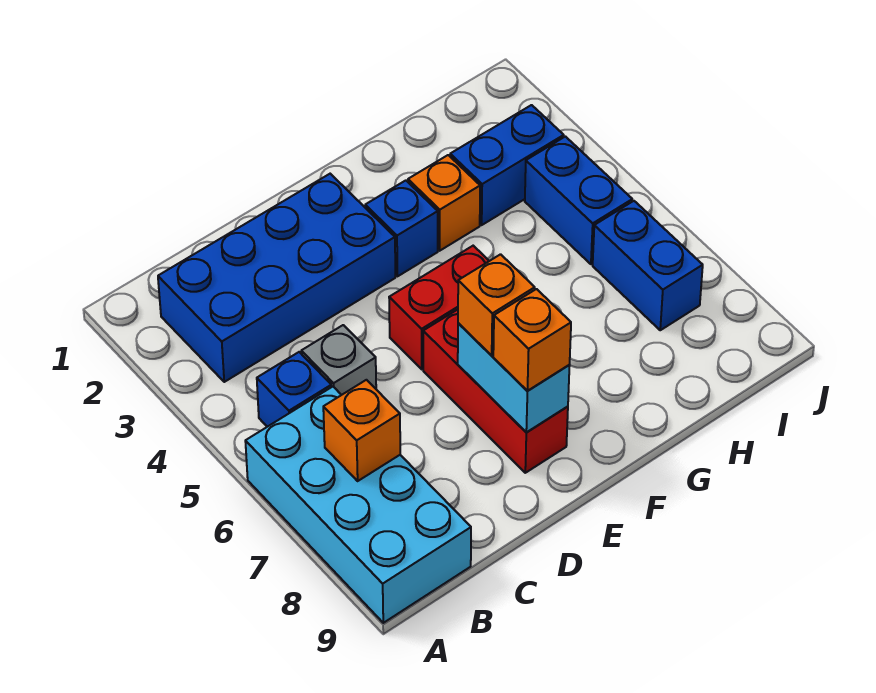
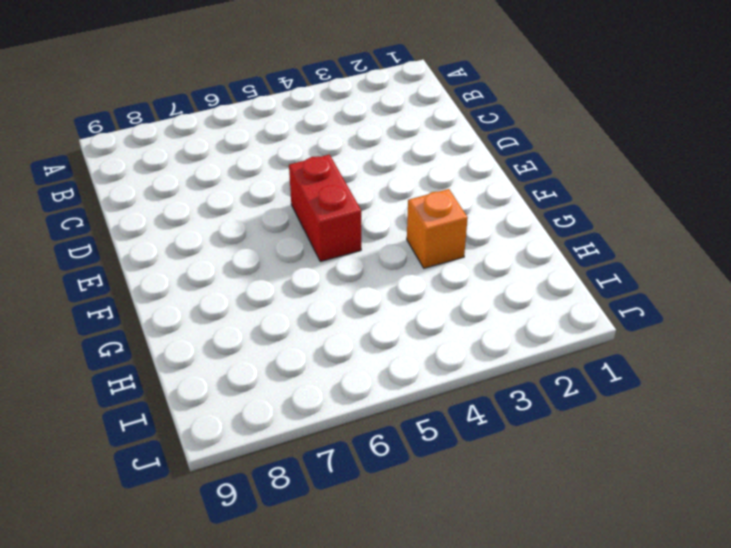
none -> cyan brick A6:B9 level 1
none -> blue brick B2:E3 level 1
none -> blue brick B5 level 1

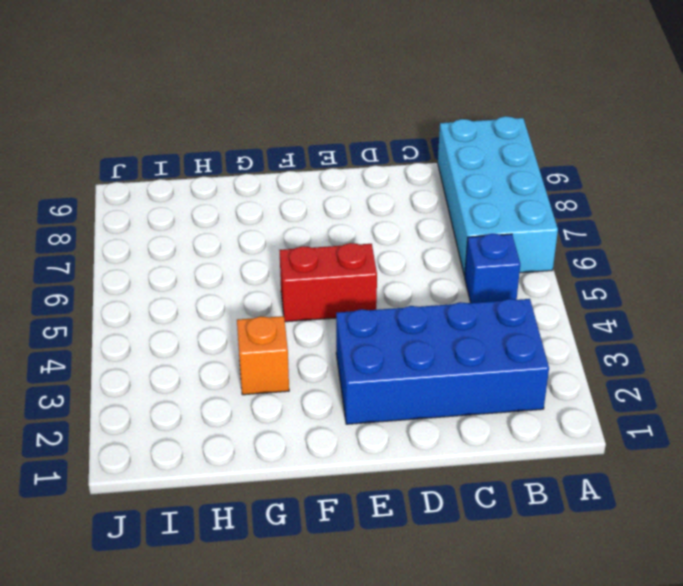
none -> grey brick C5 level 1
none -> red brick E6:E8 level 1
none -> blue brick F3 level 1

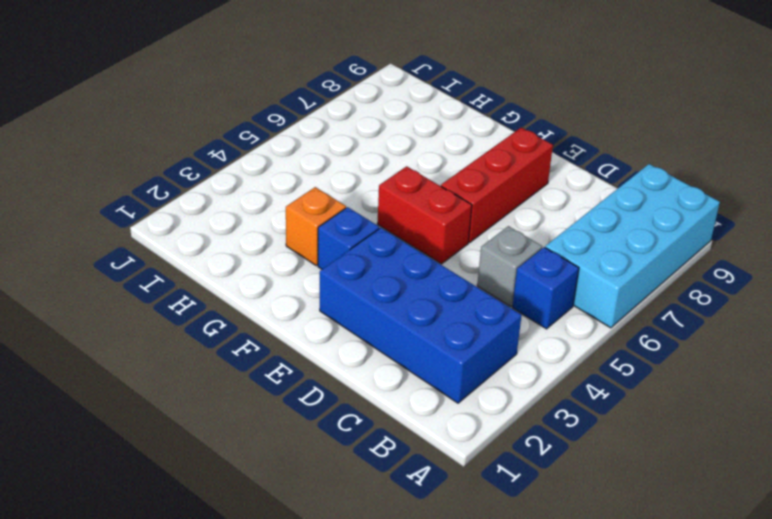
none -> blue brick H3:I3 level 1
none -> blue brick I4:I5 level 1
none -> blue brick I6:I7 level 1

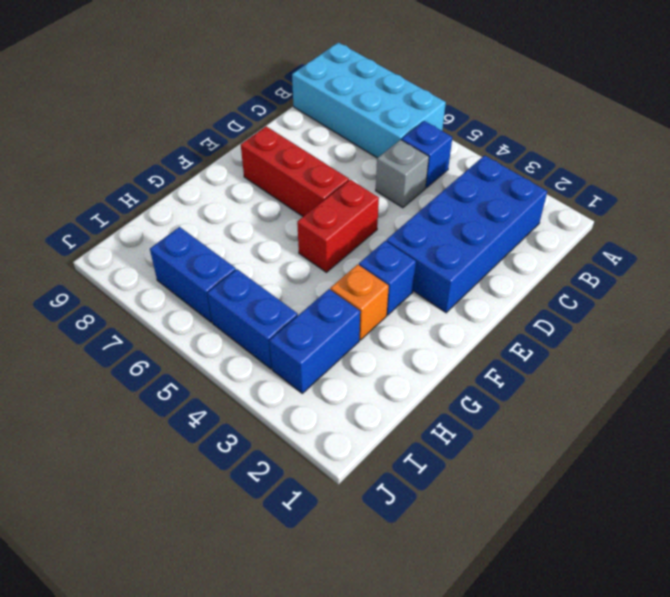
none -> orange brick B7 level 2
none -> cyan brick E7:E8 level 2
none -> orange brick E7 level 3

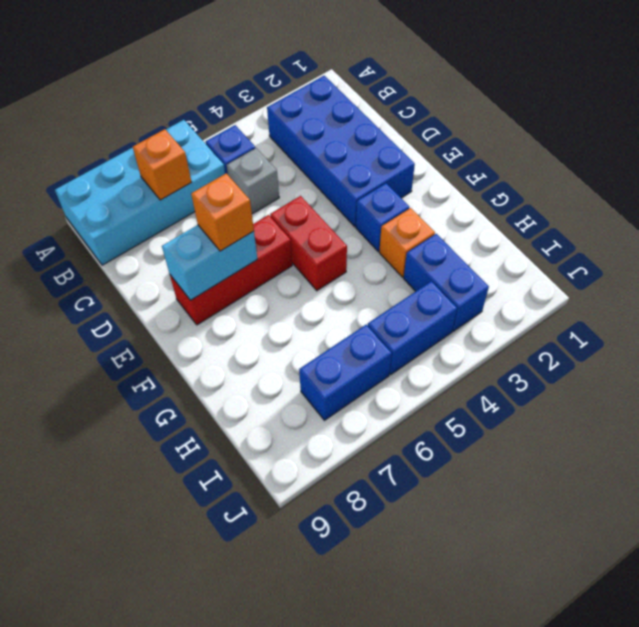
none -> orange brick E8 level 3

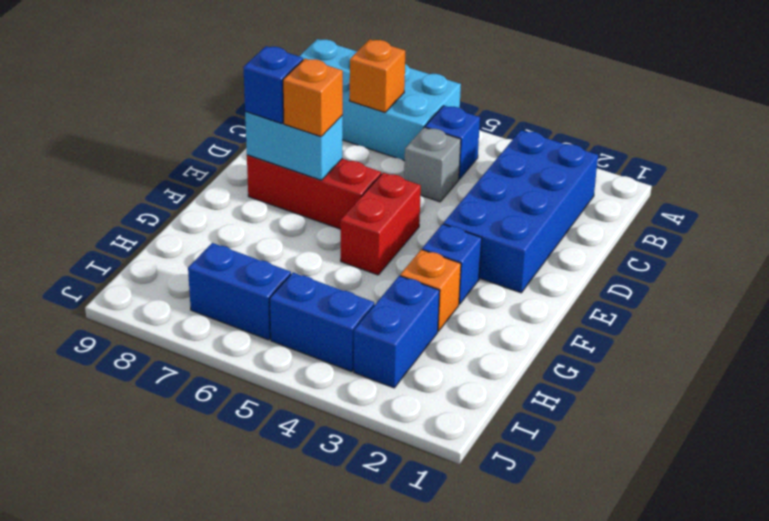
blue brick E8 level 3 -> orange brick E8 level 3

